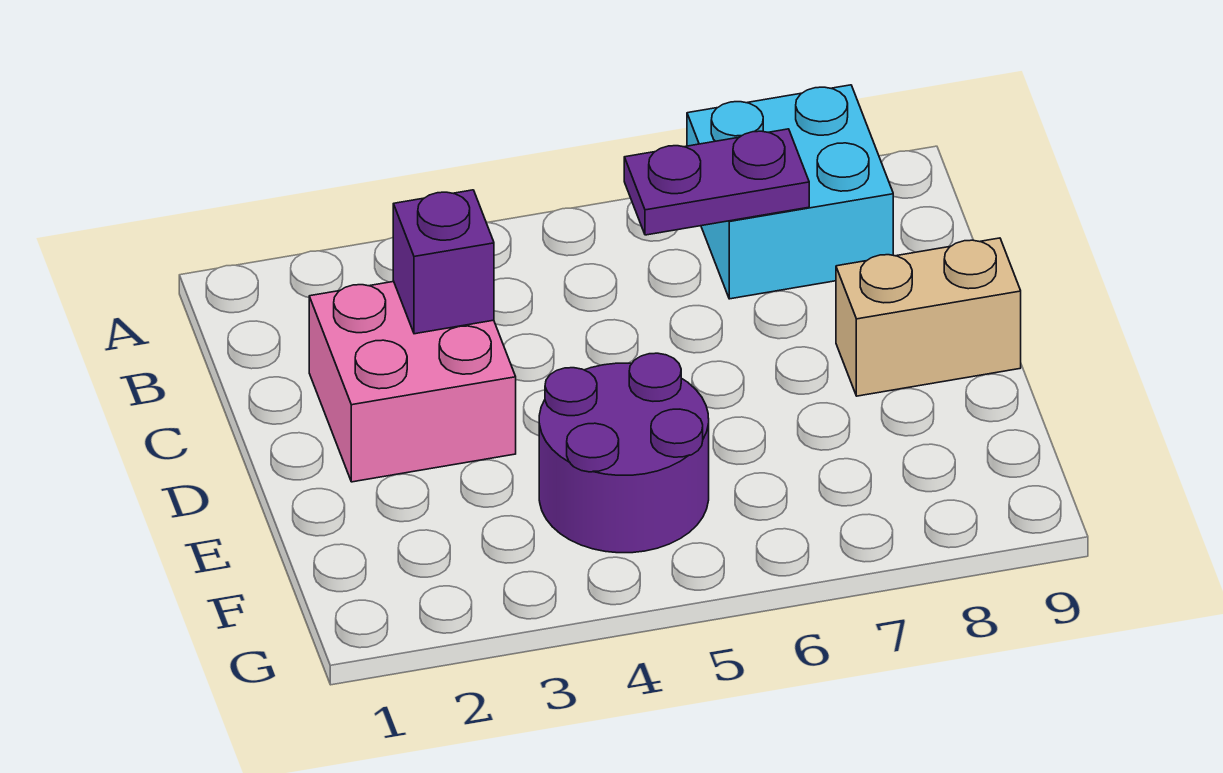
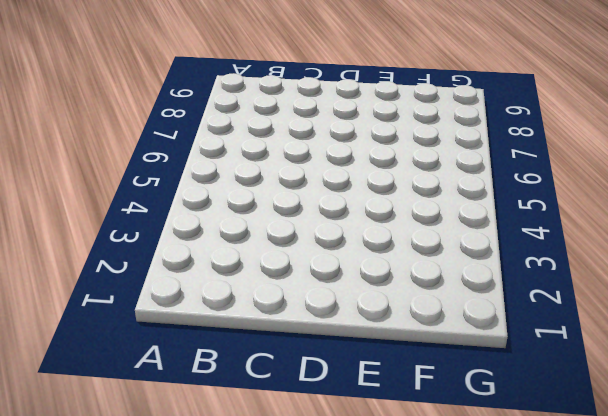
none -> cyan brick A7:B8 level 1
none -> pink brick C2:D3 level 1

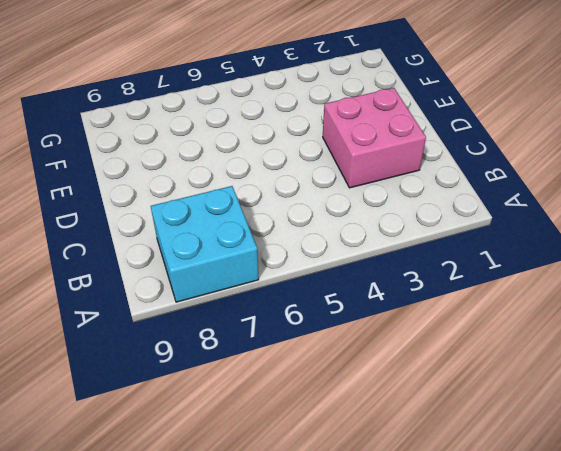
none -> tan brick D8:D9 level 1
none -> purple round brick E4:F5 level 1

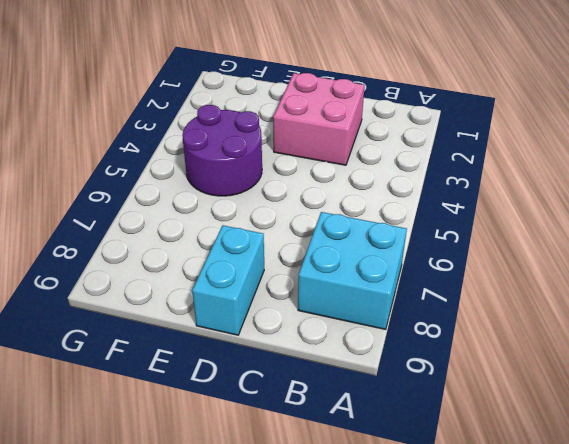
cyan brick D8:D9 level 1 -> tan brick D8:D9 level 1
none -> purple plate B6:B7 level 2
none -> purple brick C3 level 2

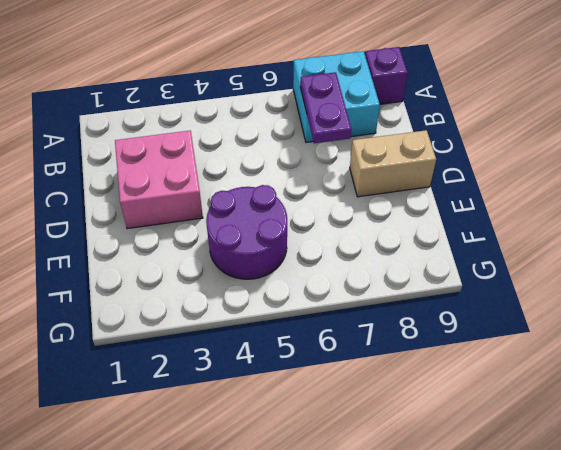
purple brick A9 level 1 -> purple brick C3 level 2
purple plate B7:C7 level 2 -> purple plate B6:B7 level 2

